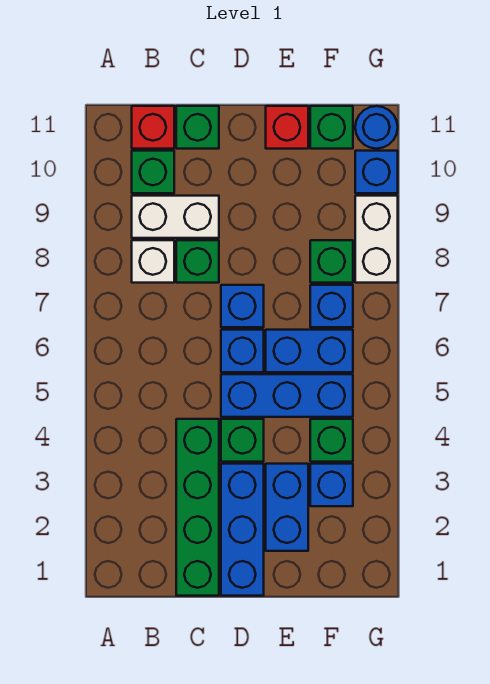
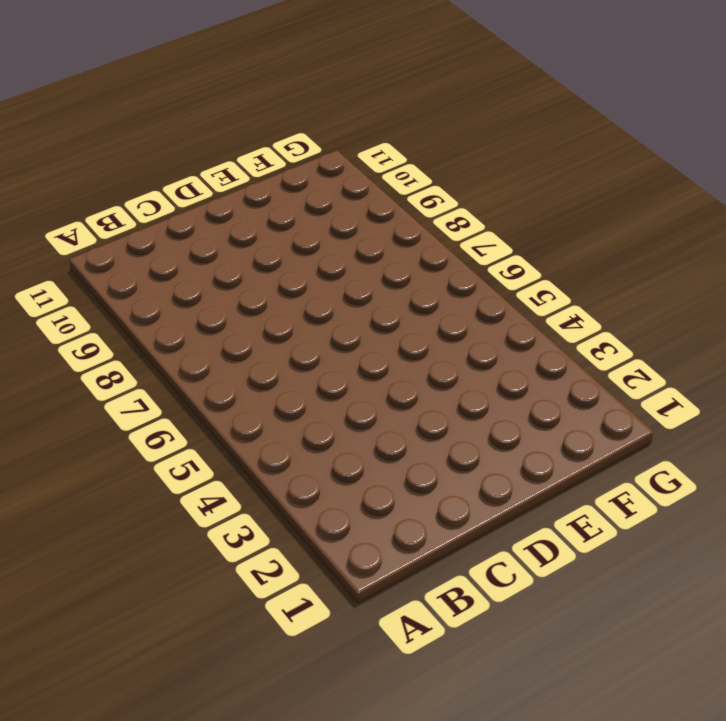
none -> white brick B8 level 1
none -> white brick B9:C9 level 1
none -> green brick B10 level 1

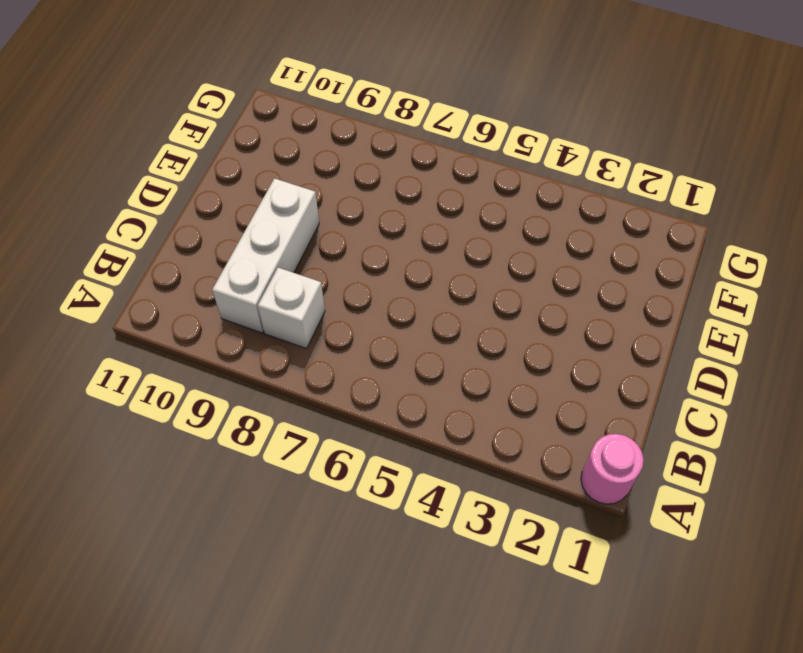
pink round brick A1 level 1 -> none
white brick B9:D9 level 1 -> white brick B9:C9 level 1
none -> green brick B10 level 1
none -> red brick B11 level 1
none -> green brick C1:C4 level 1

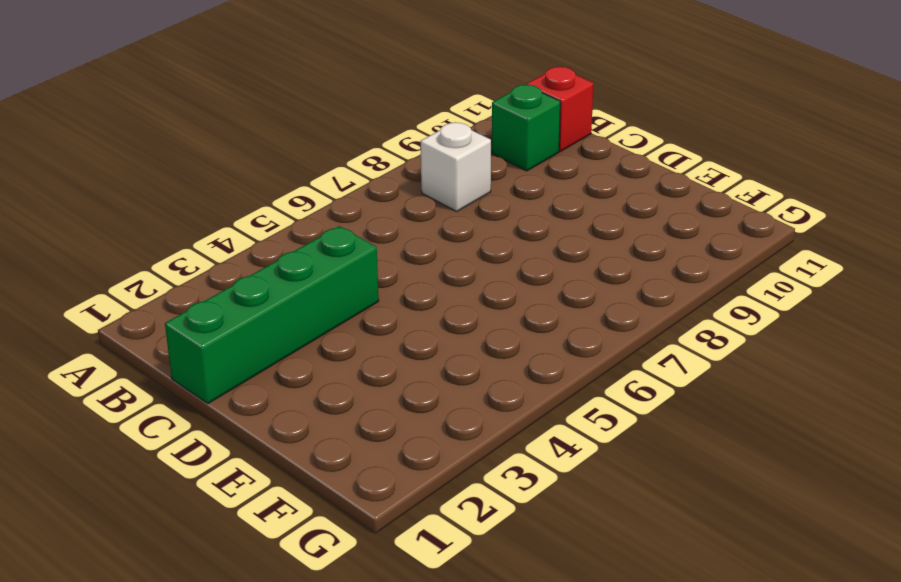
none -> white brick B9:C9 level 1
none -> green brick C8 level 1
none -> green brick C11 level 1

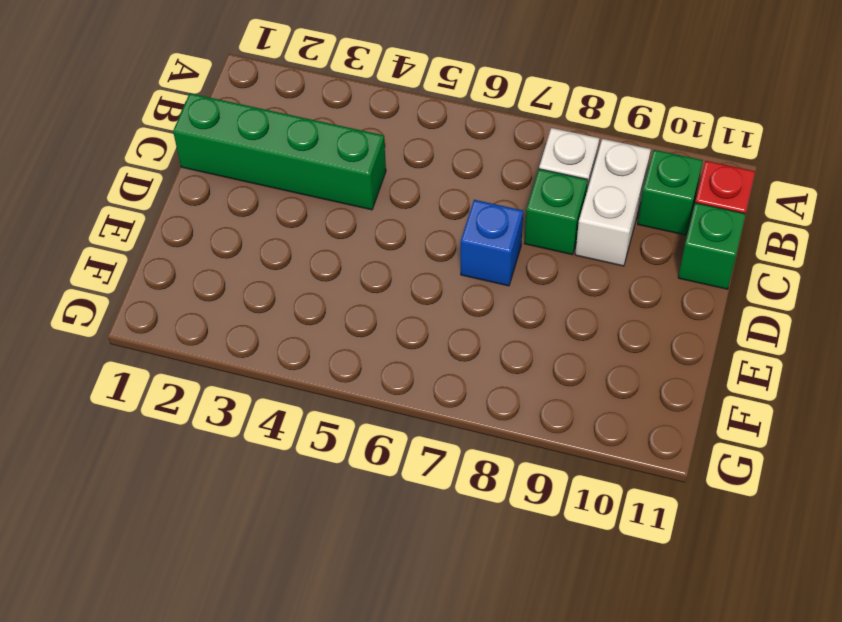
none -> blue brick D1:D3 level 1
none -> green brick D4 level 1
none -> blue brick D5:F5 level 1

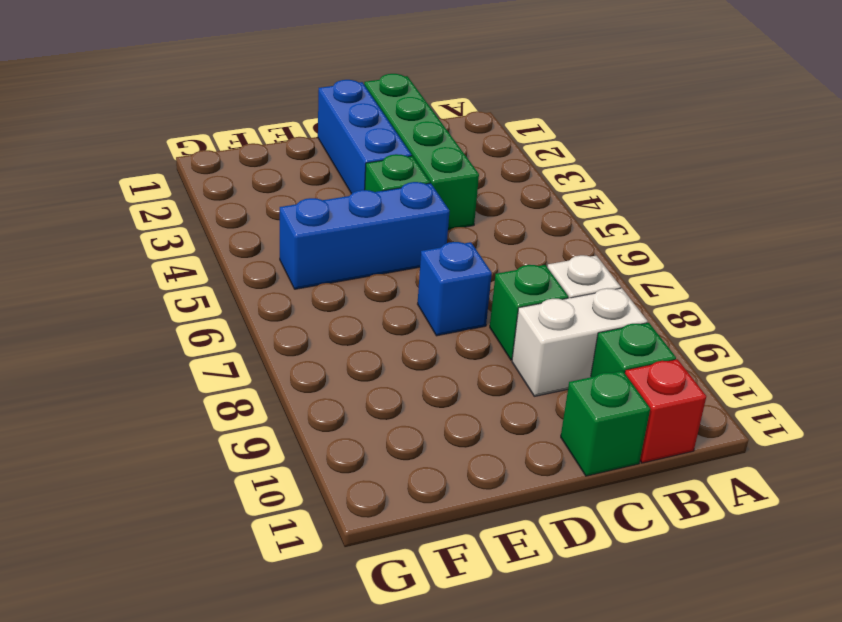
none -> blue brick D6 level 1
none -> blue brick E2:E3 level 1
none -> blue brick E6:F6 level 1

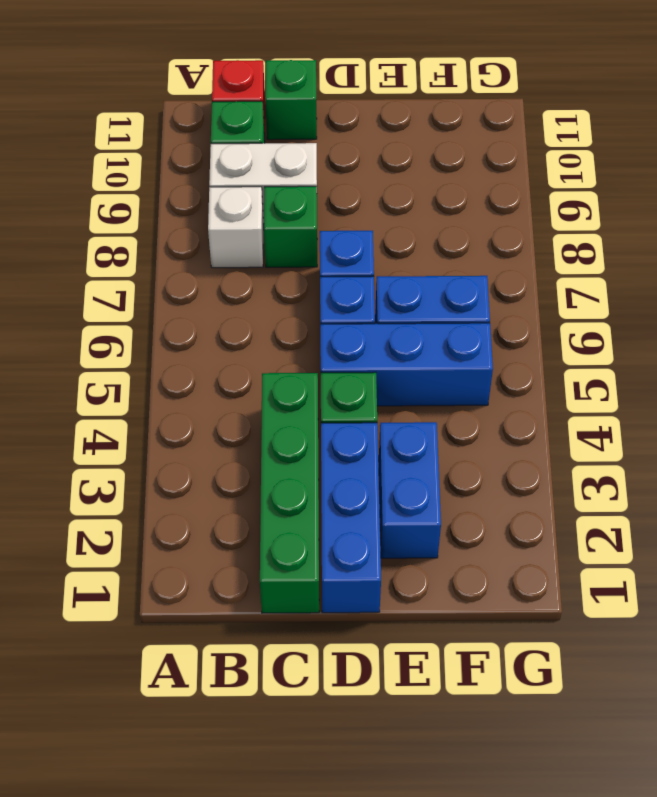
none -> red brick E11 level 1
none -> blue brick F3 level 1
none -> green brick F4 level 1

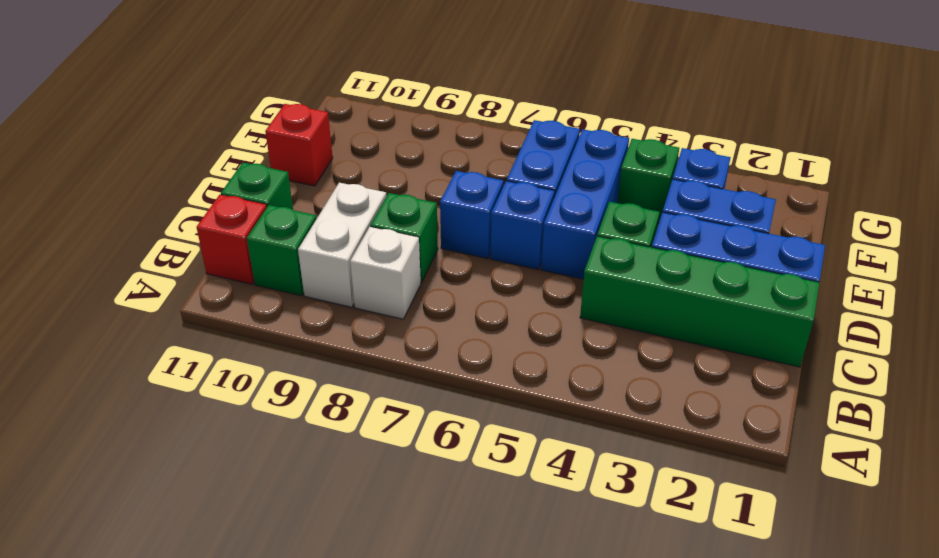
none -> blue brick F7 level 1
none -> green brick F8 level 1
none -> green brick F11 level 1

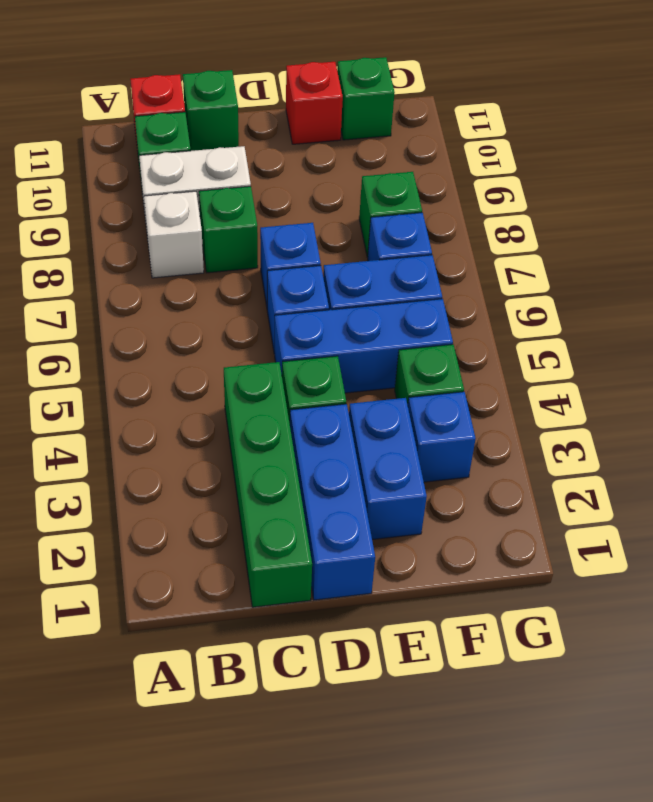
none -> white brick G8:G9 level 1
none -> blue brick G10 level 1
none -> blue round brick G11 level 1

